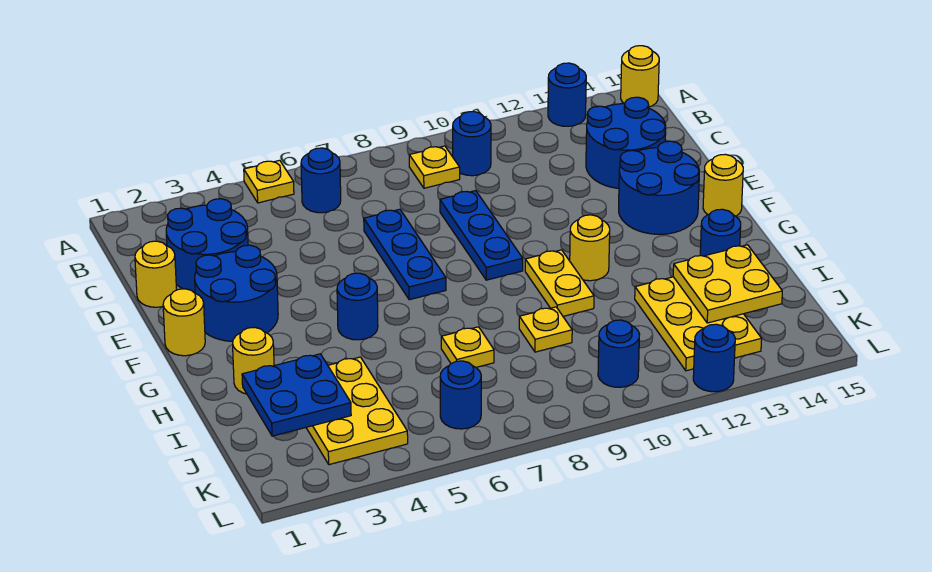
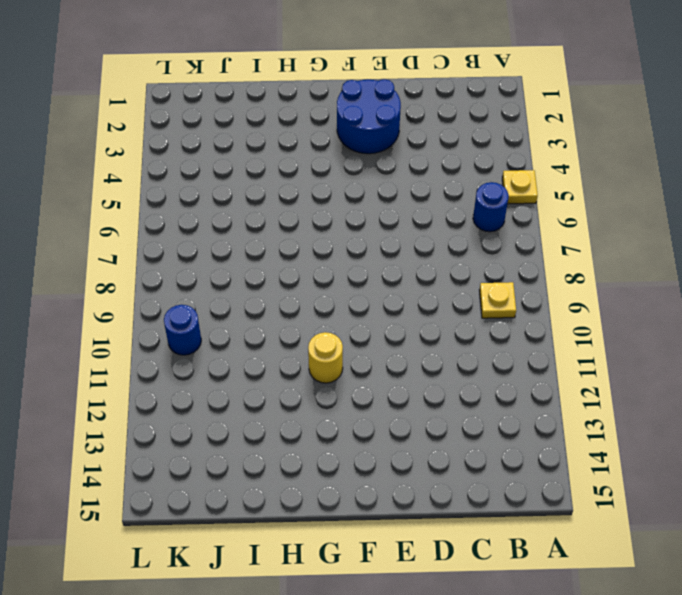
none -> blue round brick A13 level 1
none -> yellow round brick A15 level 1
none -> blue round brick B10 level 1

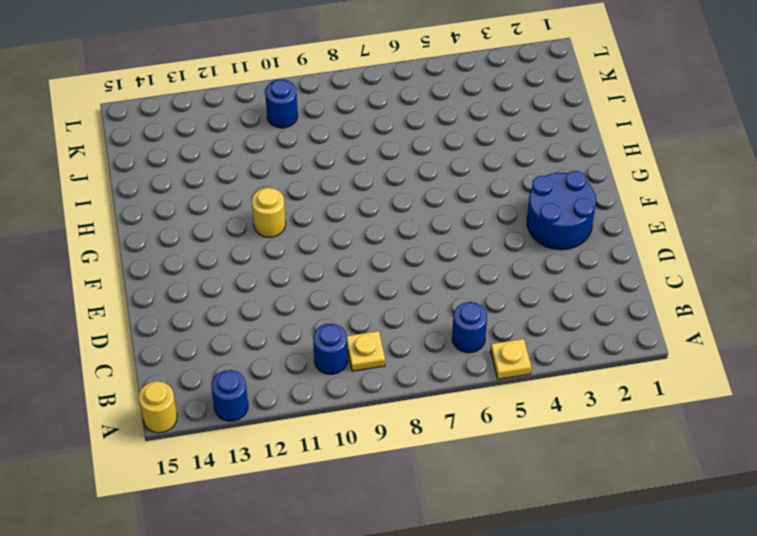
none -> blue round brick C2:D3 level 1
none -> blue round brick C13:D14 level 1
none -> yellow round brick D1 level 1

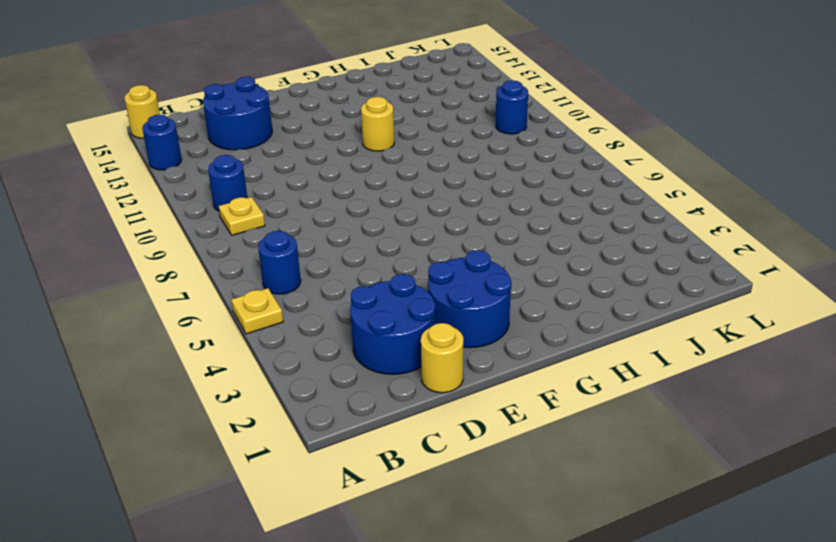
none -> blue plate D7:F7 level 1
none -> blue plate D9:F9 level 1
none -> blue round brick E13:F14 level 1

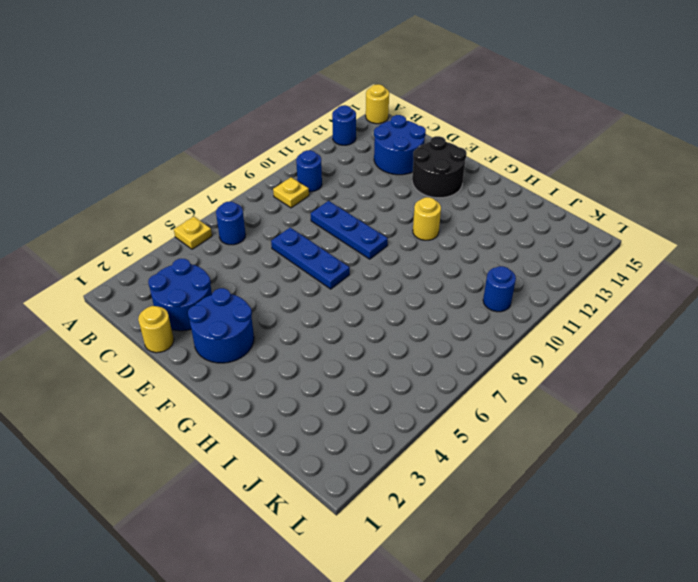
black round brick E13:F14 level 1 -> blue round brick E13:F14 level 1
none -> yellow round brick F1 level 1
none -> yellow round brick F15 level 1
none -> blue round brick G5 level 1

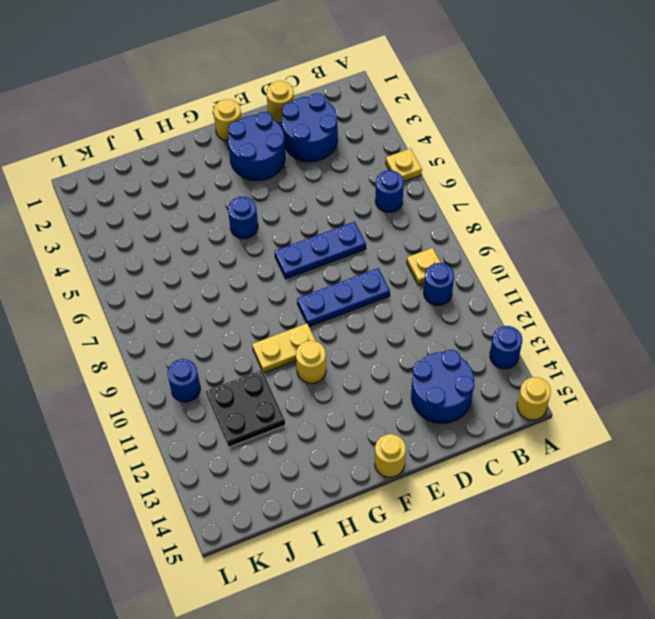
black plate I11:J12 level 1 -> yellow plate I12:K13 level 1
none -> blue round brick E13:F14 level 1
none -> yellow round brick H2 level 1
none -> blue round brick H14 level 1

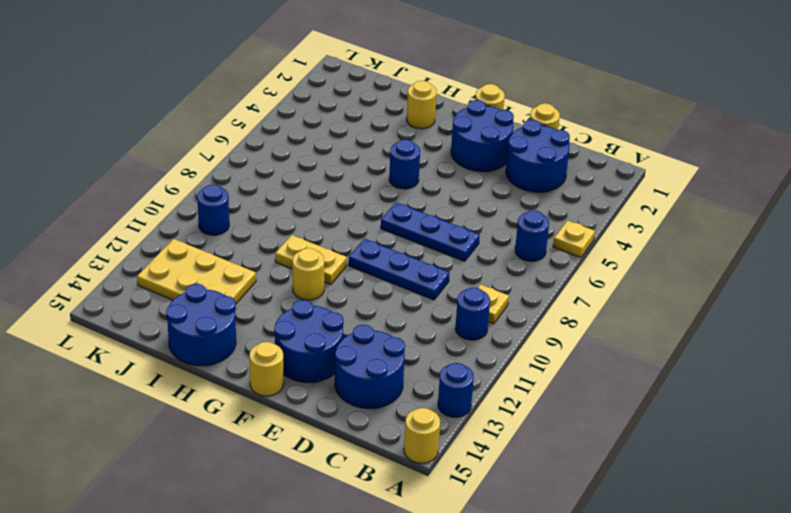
blue round brick H14:I15 level 1 -> blue round brick H14 level 1
none -> yellow plate I3:K4 level 1
none -> yellow plate I7 level 1
none -> yellow plate I9 level 1

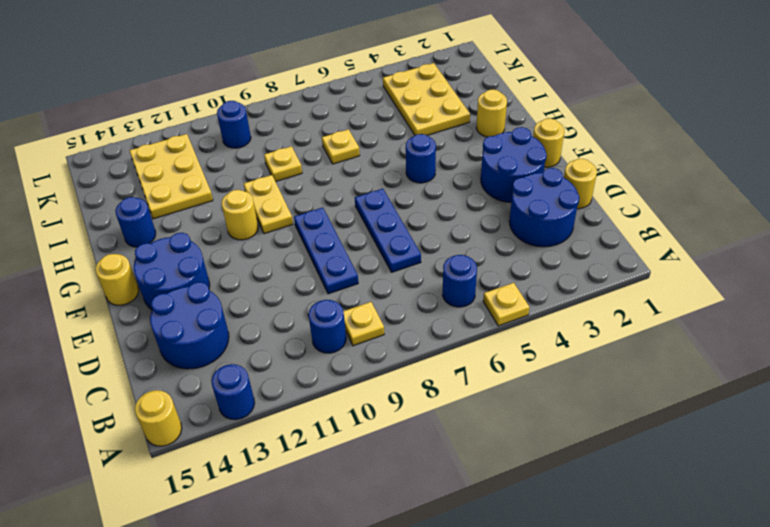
none -> blue round brick K6 level 1
none -> blue round brick L12 level 1
none -> blue plate I2:J3 level 2

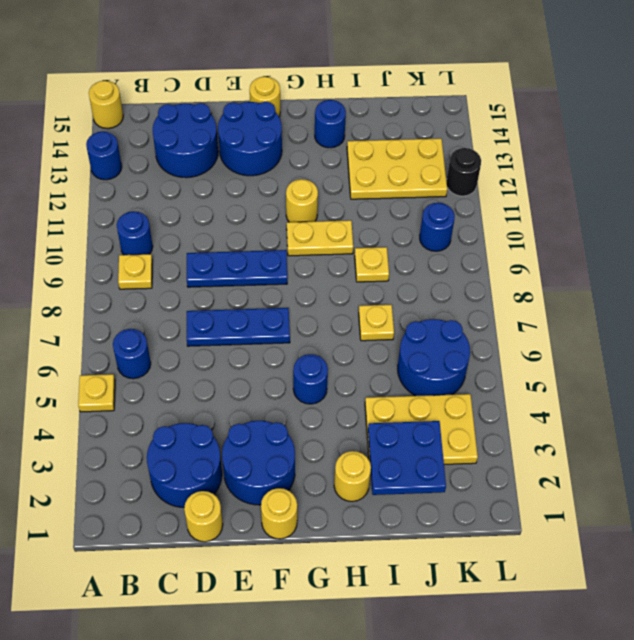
blue round brick J5:K6 level 1 -> blue round brick K6 level 1
black round brick L12 level 1 -> blue round brick L12 level 1
none -> yellow plate I13:J14 level 2

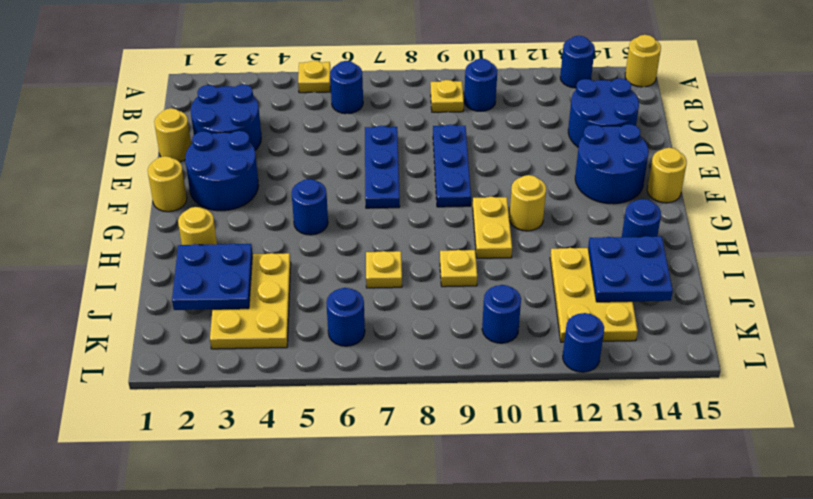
blue plate I13:J14 level 2 -> yellow plate I13:J14 level 2

